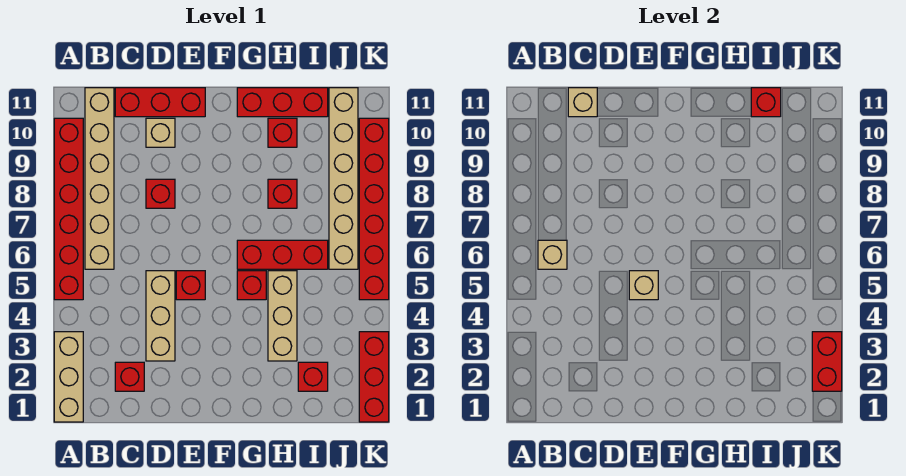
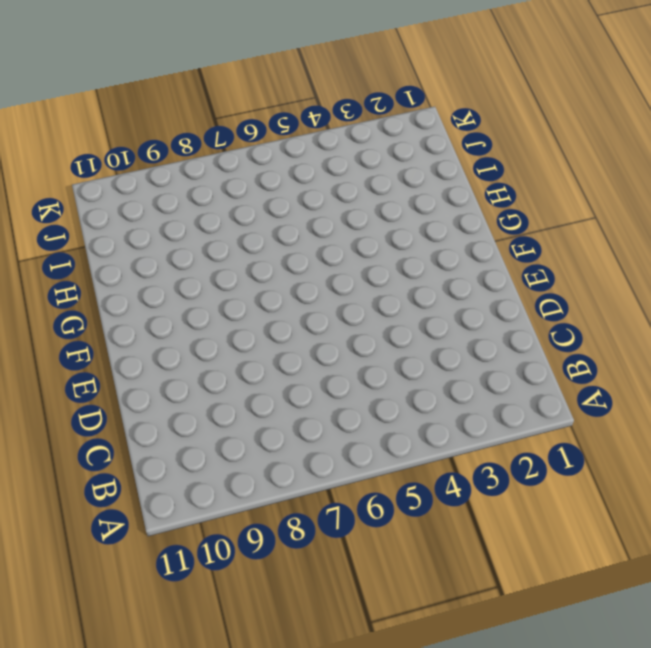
none -> tan brick A1:A3 level 1
none -> red brick A5:A10 level 1
none -> tan brick B6:B11 level 1

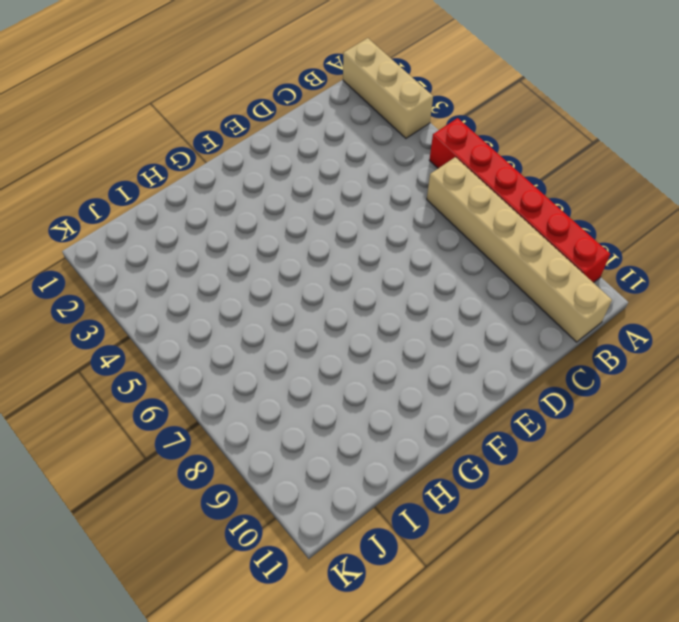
none -> red brick C2 level 1
none -> red brick C11:E11 level 1
none -> tan brick D3:D5 level 1

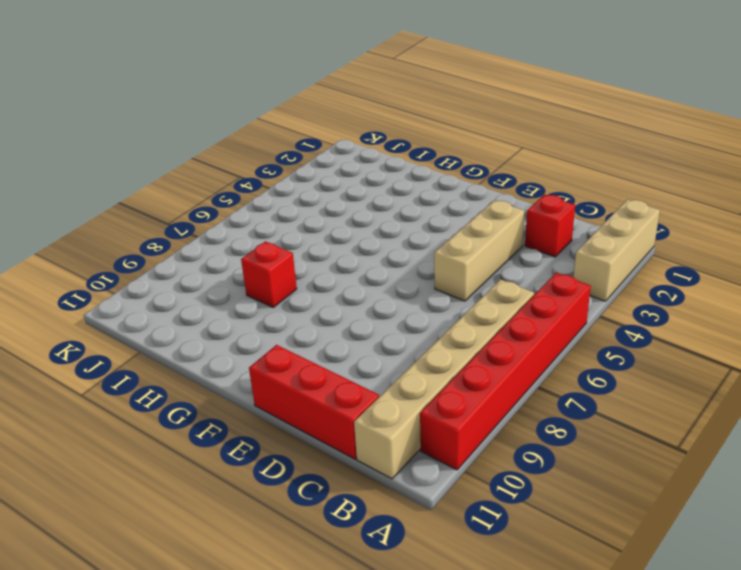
none -> red brick D8 level 1
none -> tan brick D10 level 1
none -> red brick E5 level 1

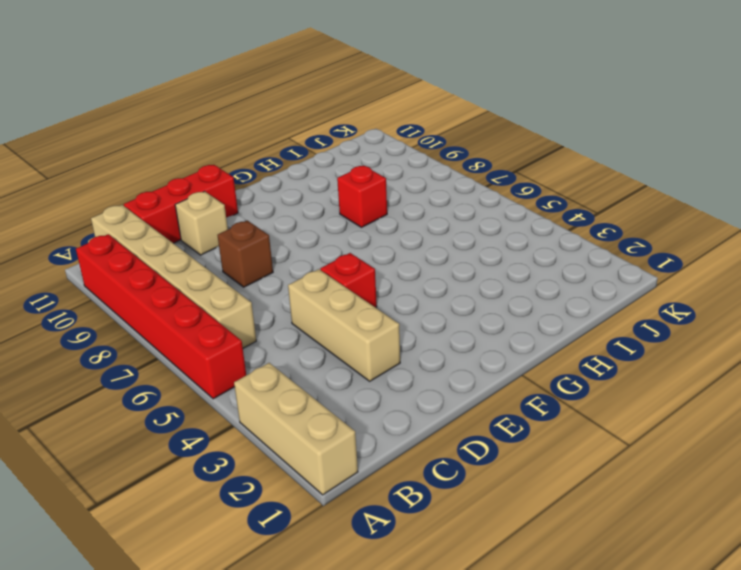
brown brick D8 level 1 -> red brick D8 level 1
none -> red brick C2 level 1
none -> red brick G5 level 1
none -> red brick G6:I6 level 1

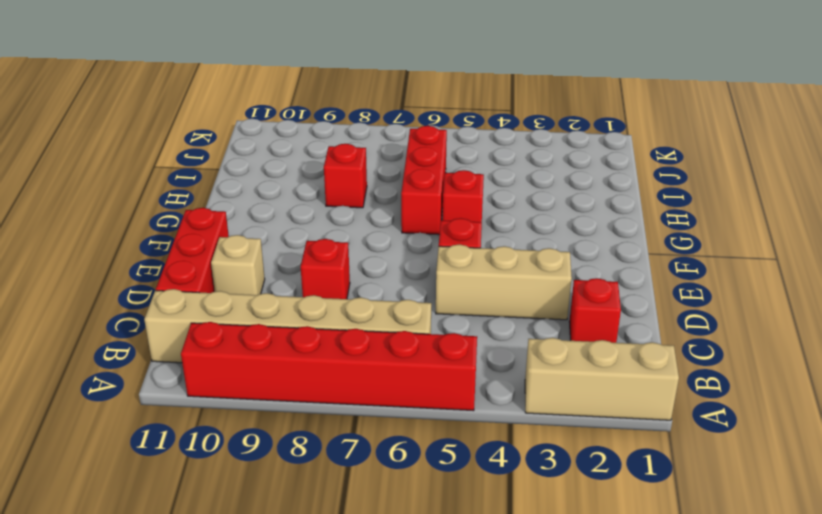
none -> red brick G11:I11 level 1
none -> tan brick H3:H5 level 1
none -> red brick H10 level 1

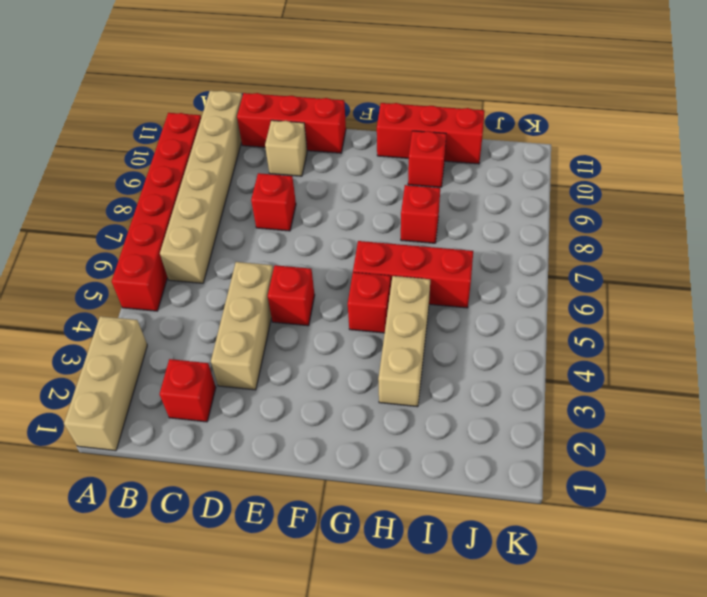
none -> red brick I2 level 1
none -> tan brick J6:J11 level 1
none -> red brick K1:K3 level 1

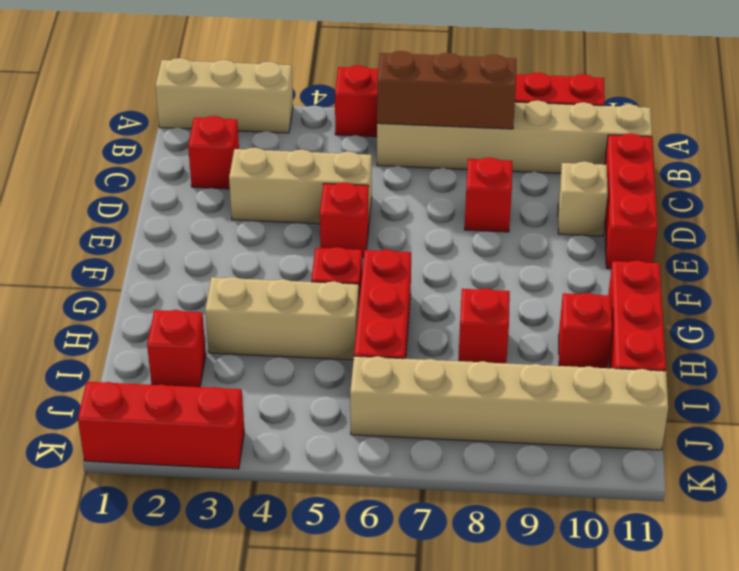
brown brick B6:B8 level 2 -> tan brick B6 level 2
none -> red brick K5:K10 level 1
none -> tan brick C11 level 2
none -> tan brick E5 level 2

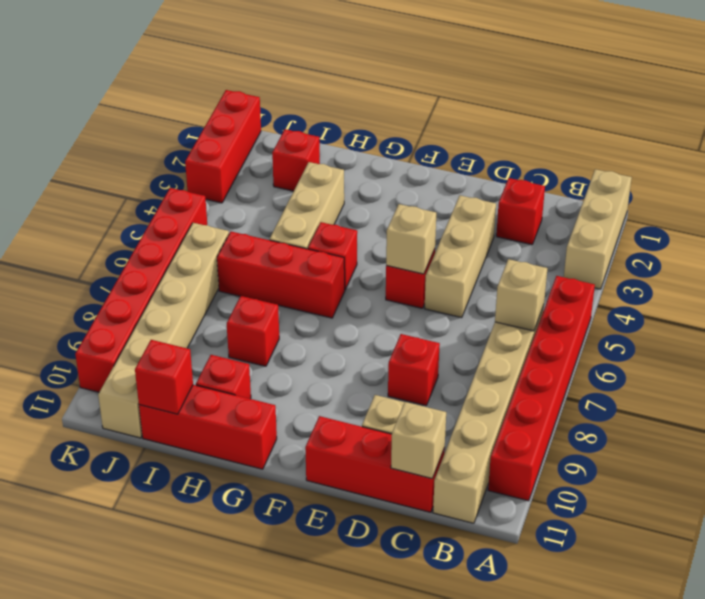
none -> red brick K2:K3 level 2

